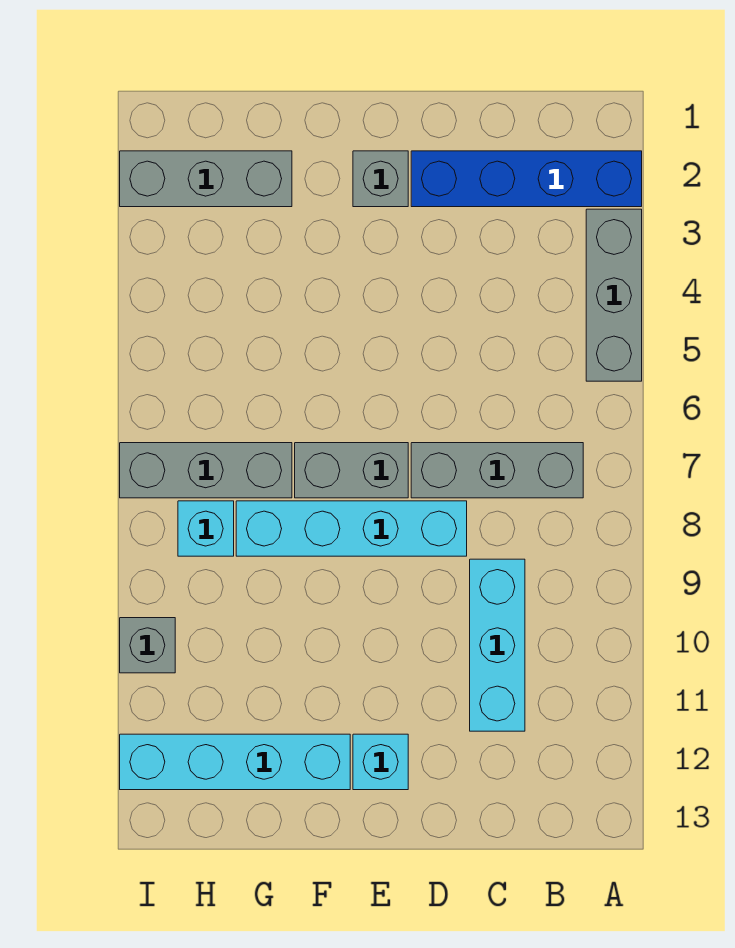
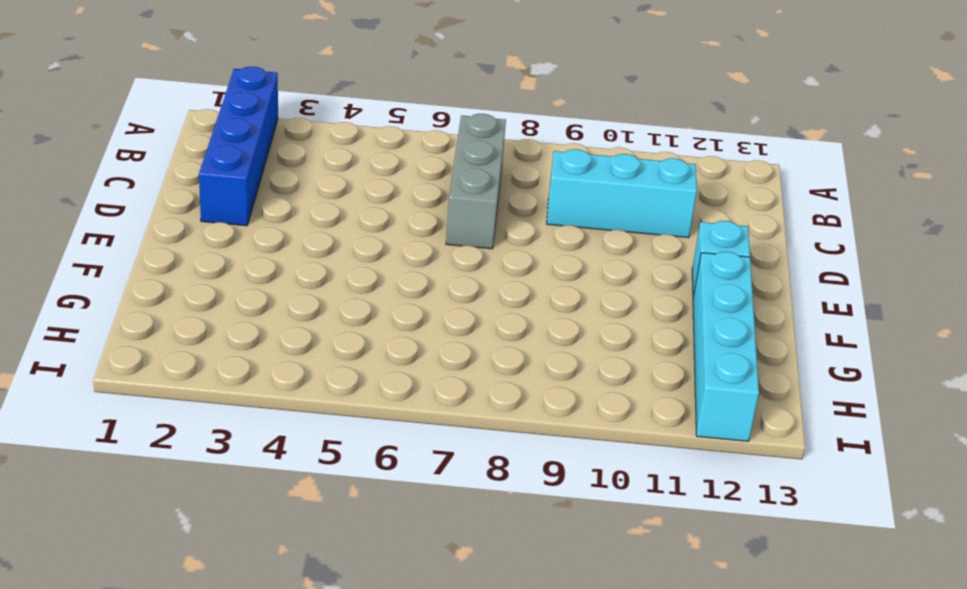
none -> grey brick A3:A5 level 1
none -> cyan brick D8:G8 level 1
none -> grey brick E2 level 1

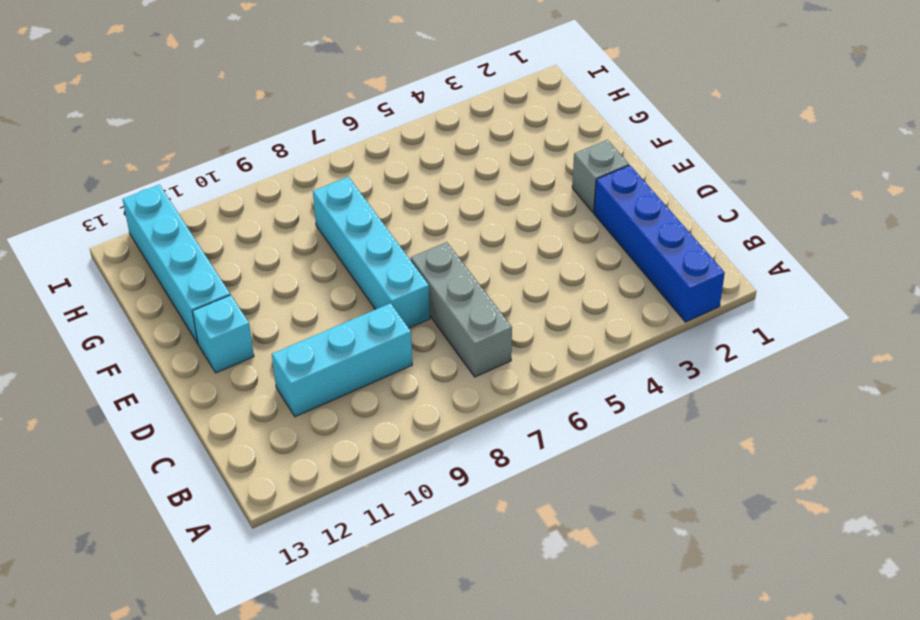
none -> grey brick A3:A5 level 1
none -> grey brick E7:F7 level 1
none -> grey brick G2:I2 level 1

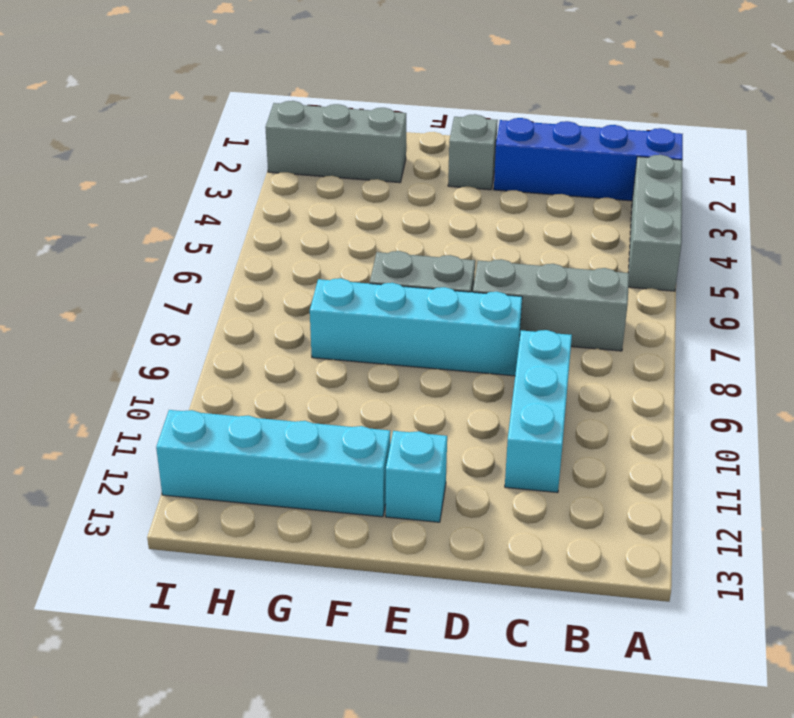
none -> grey brick G7:I7 level 1
none -> cyan brick H8 level 1
none -> grey brick I10 level 1

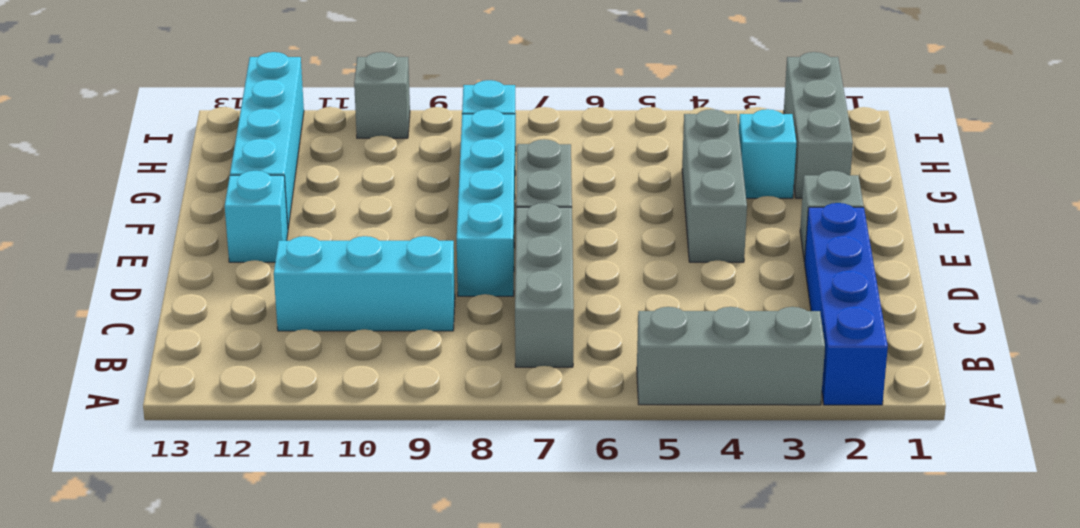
grey brick E4:G4 level 1 -> grey brick G7:I7 level 1
cyan brick G3 level 1 -> none

